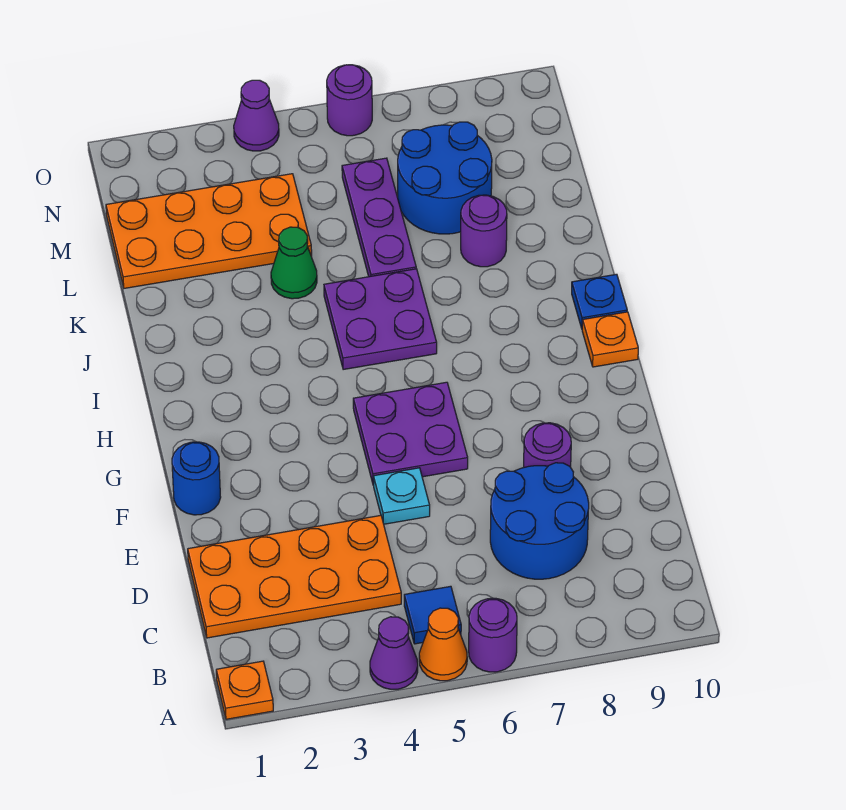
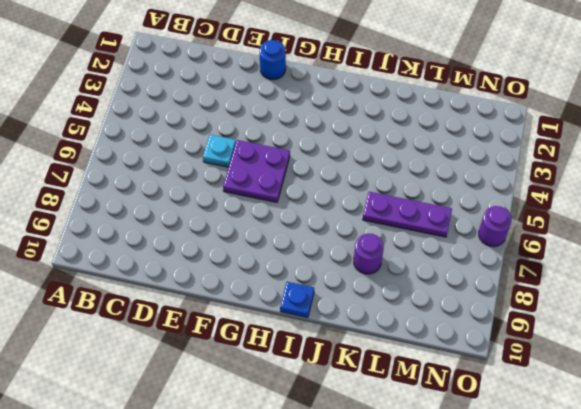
none -> orange plate A1 level 1
none -> purple cone A4 level 1
none -> orange cone A5 level 1

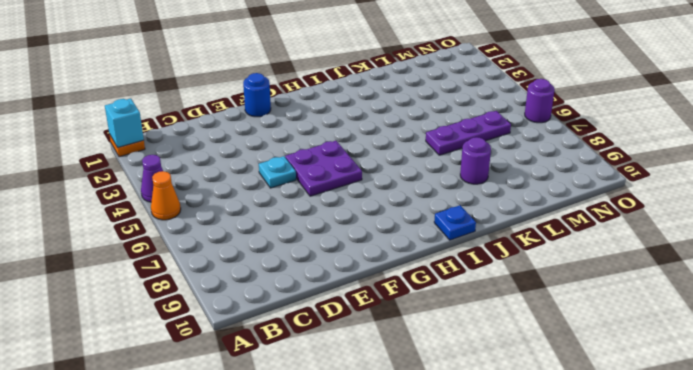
cyan brick A1 level 2 -> none
none -> purple round brick A6 level 1
none -> blue tile B5 level 1
none -> orange plate C1:D4 level 1

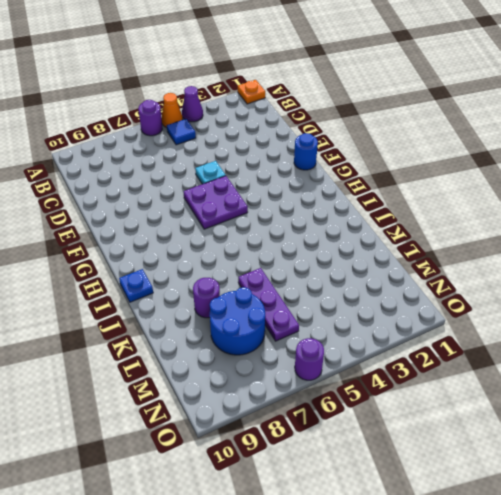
none -> orange plate C1:D4 level 1
none -> blue round brick C7:D8 level 1
none -> purple round brick E8 level 1

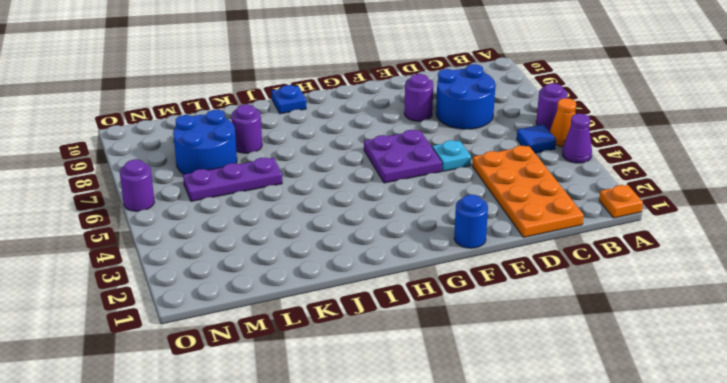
none -> orange plate H10 level 1
none -> purple plate I5:J6 level 1
none -> green cone K4 level 1

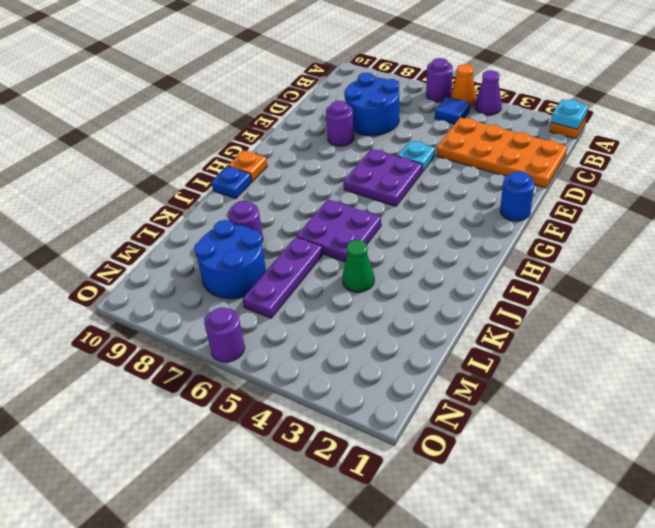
cyan plate A1 level 2 -> none
none -> orange plate L1:M4 level 1
none -> purple cone O4 level 1

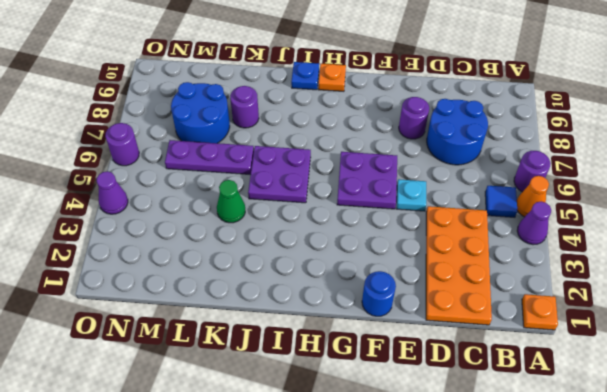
none -> orange plate L1:M4 level 1

